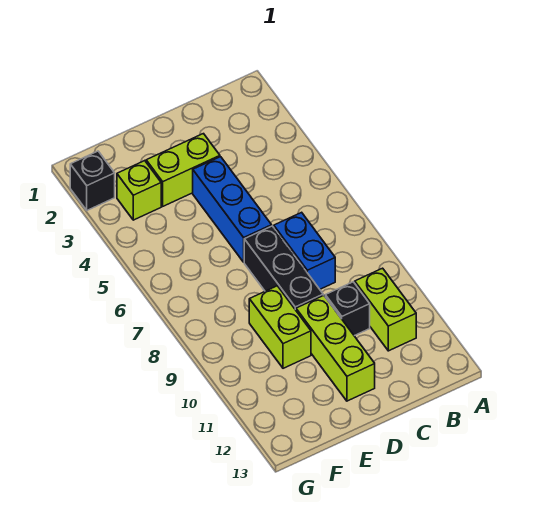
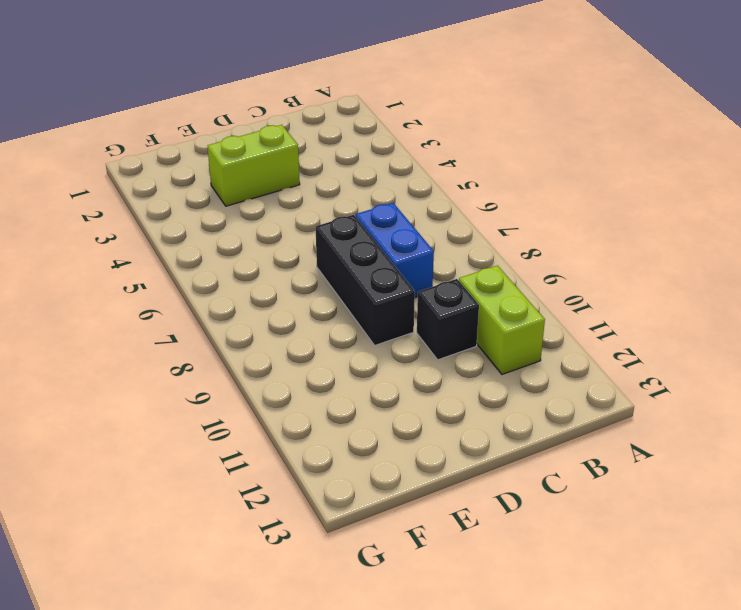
none -> blue brick D4:D6 level 1
none -> lime brick D10:D12 level 1

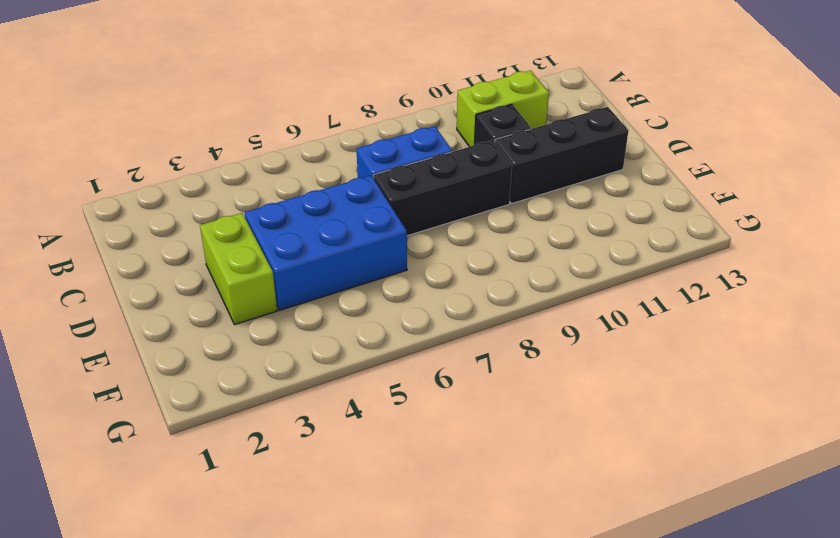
blue brick D4:E6 level 1 -> blue brick D4:D6 level 1
black brick D10:D12 level 1 -> lime brick D10:D12 level 1
none -> lime brick E9:E10 level 1
none -> lime brick F3 level 1

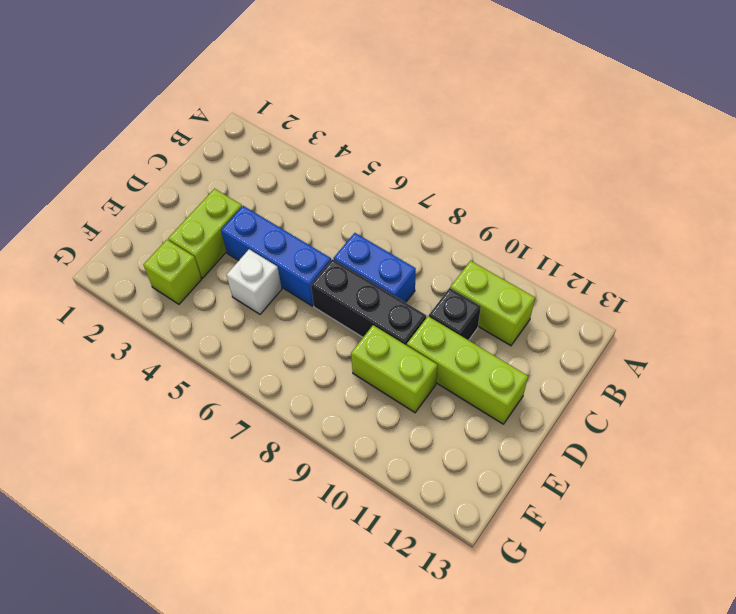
white brick E5 level 1 -> none
none -> black brick G2 level 1

